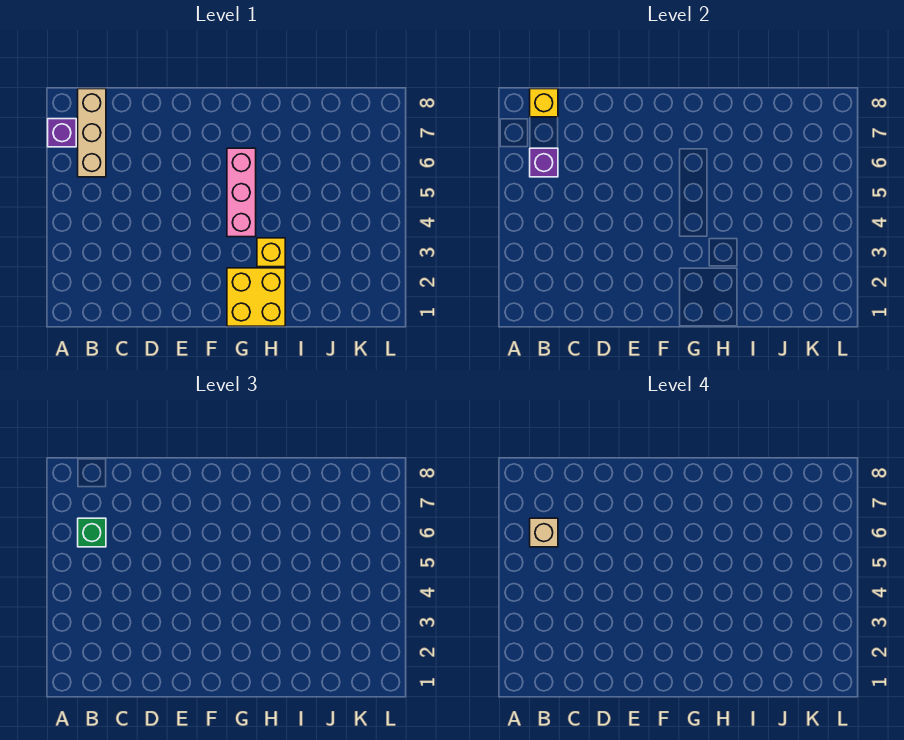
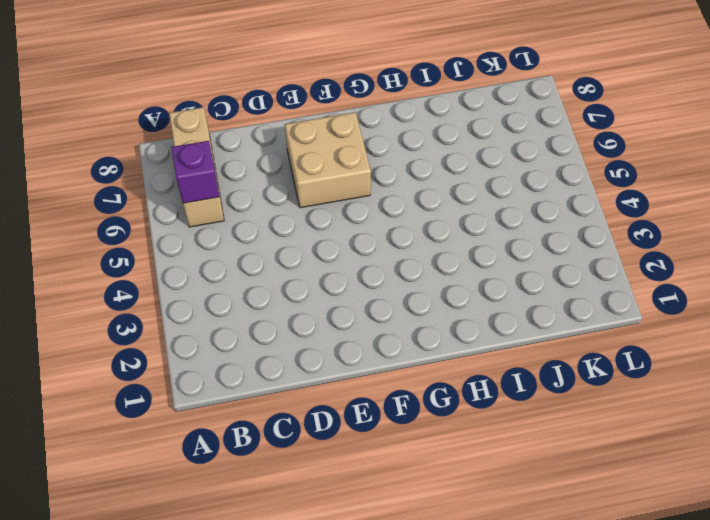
tan brick E6:F7 level 1 -> none
none -> purple brick A7 level 1
none -> yellow brick G1:H2 level 1

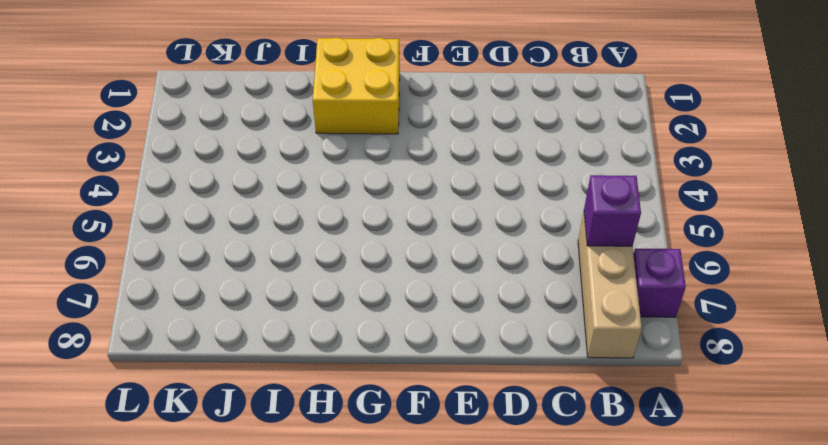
none -> pink brick G4:G6 level 1
none -> yellow brick H3 level 1

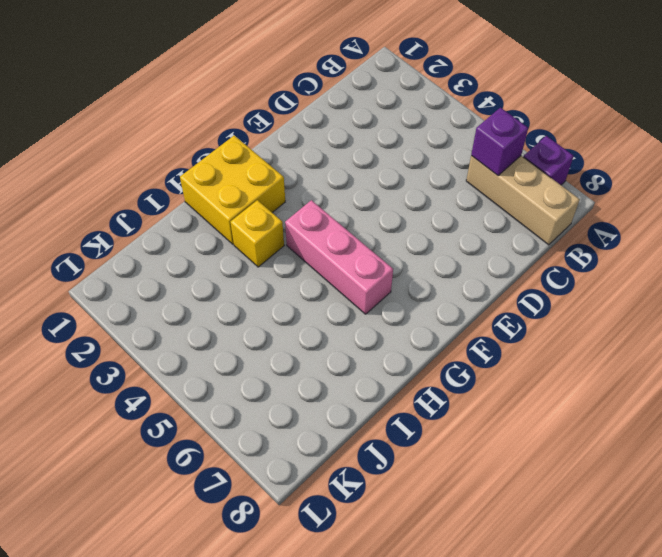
none -> yellow brick B8 level 2
none -> green brick B6 level 3

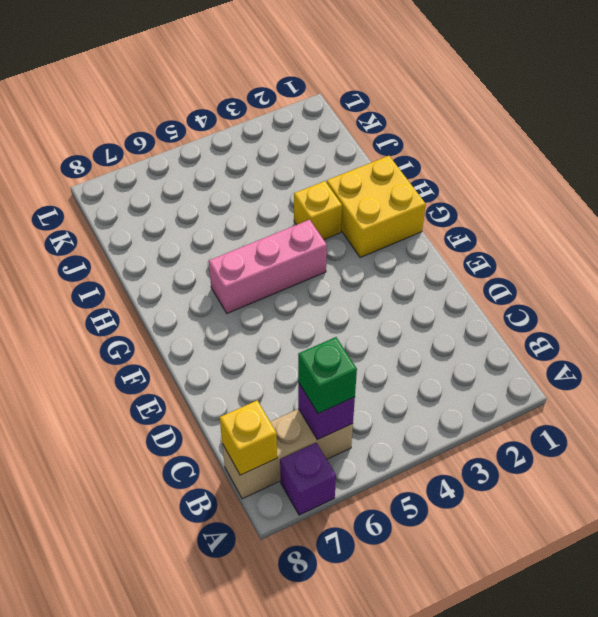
none -> tan brick B6 level 4

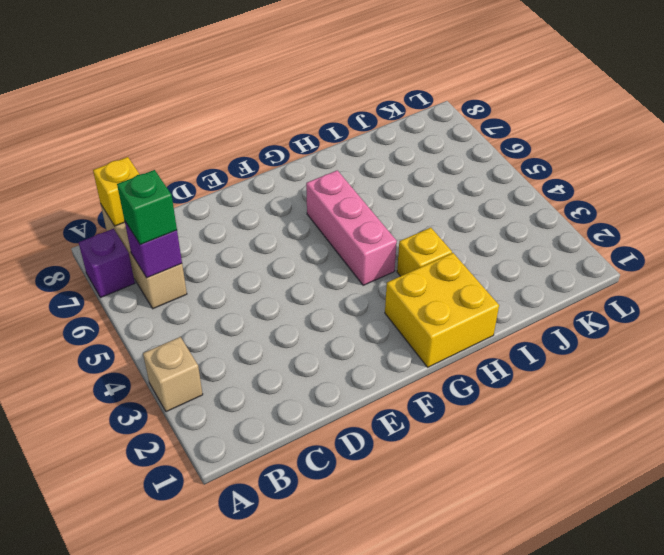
tan brick A3 level 1 -> tan brick B6 level 4

